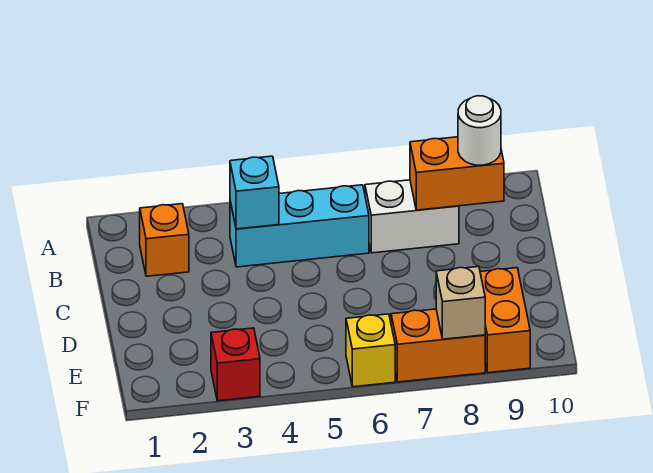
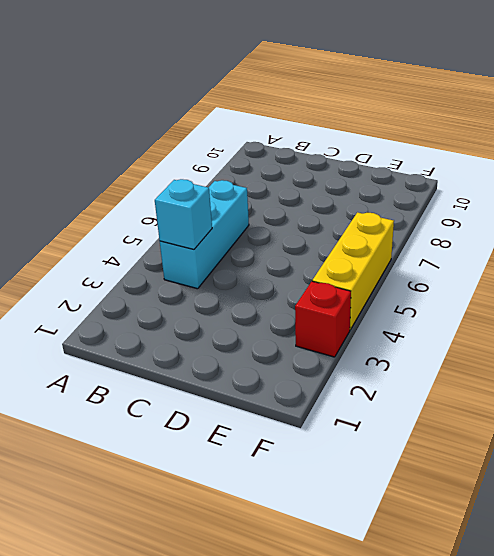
yellow brick F4:F6 level 1 -> yellow brick F6 level 1
none -> orange brick B2 level 1
none -> white brick B7:B8 level 1

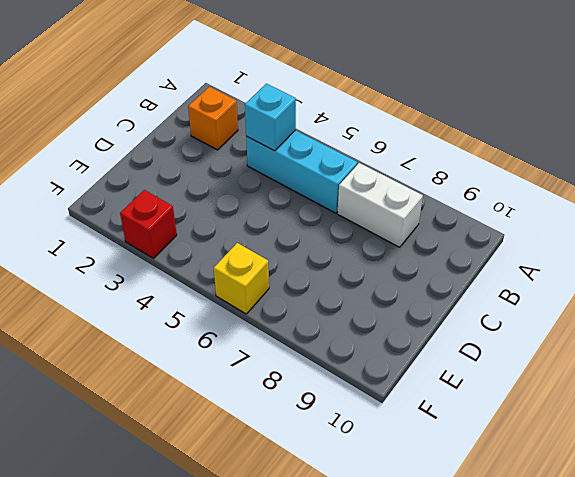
none -> orange brick E9:F9 level 1
none -> orange brick F7:F8 level 1

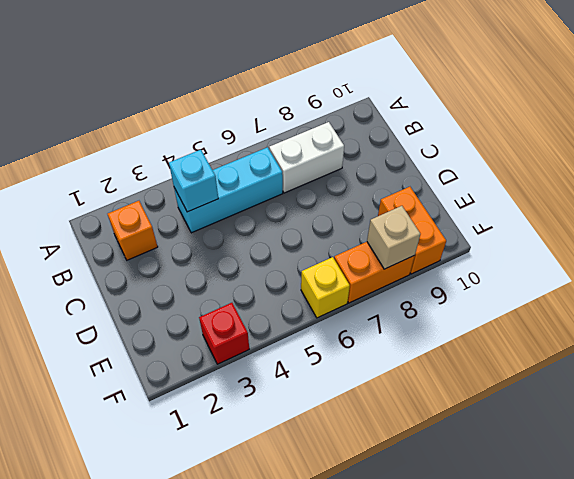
none -> orange brick B8:B9 level 2
none -> white round brick B9 level 3

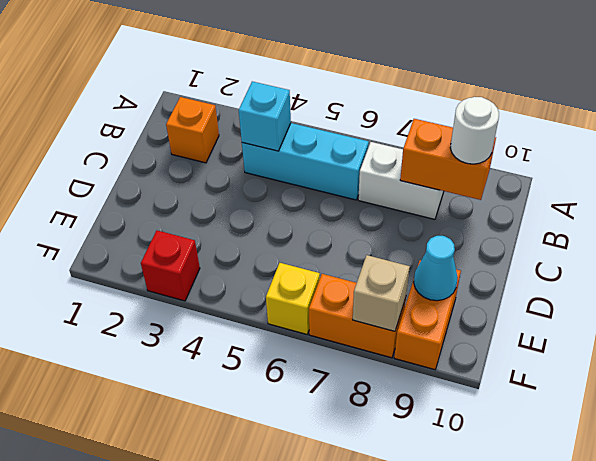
cyan cone E9 level 2 -> none

